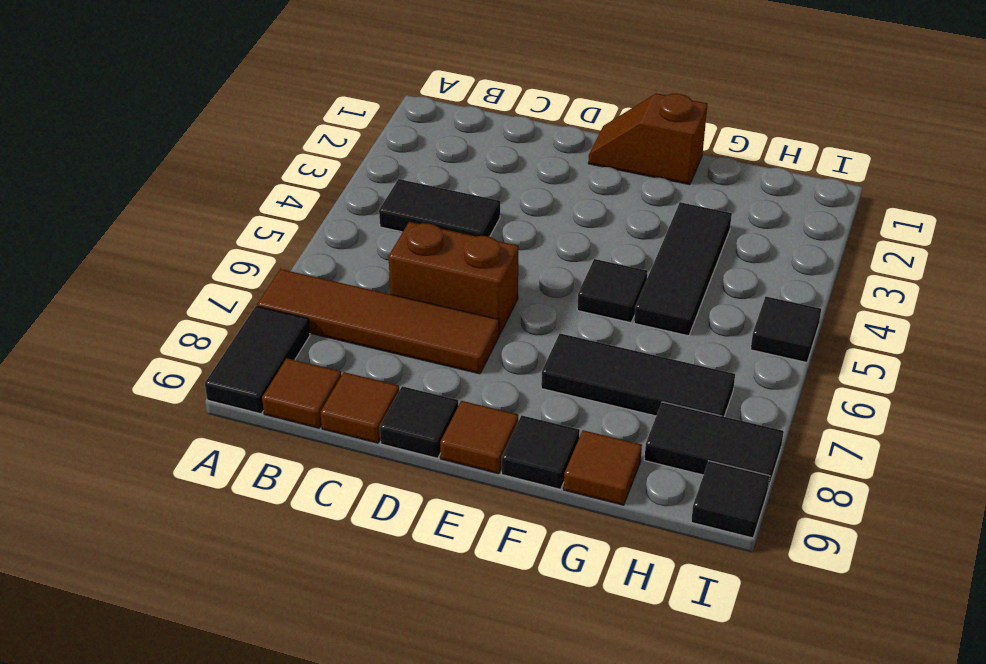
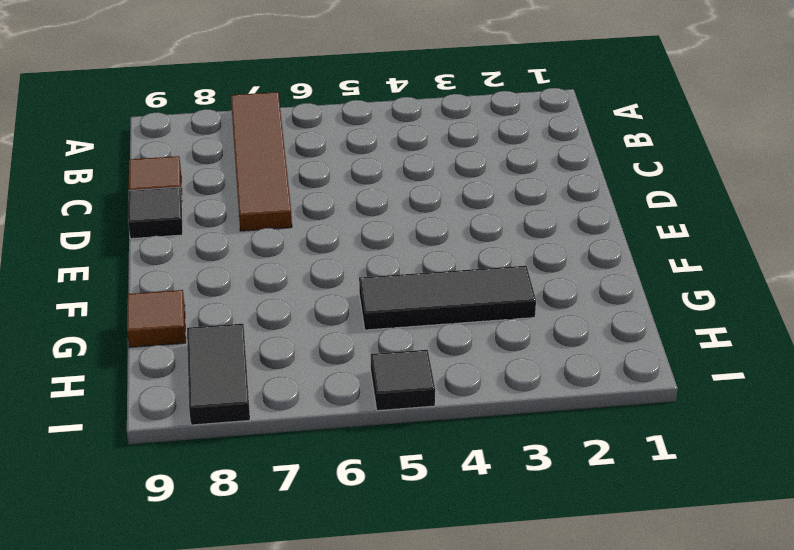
none -> black tile A8:A9 level 1
none -> black tile B4:C4 level 1
none -> brown tile B9 level 1

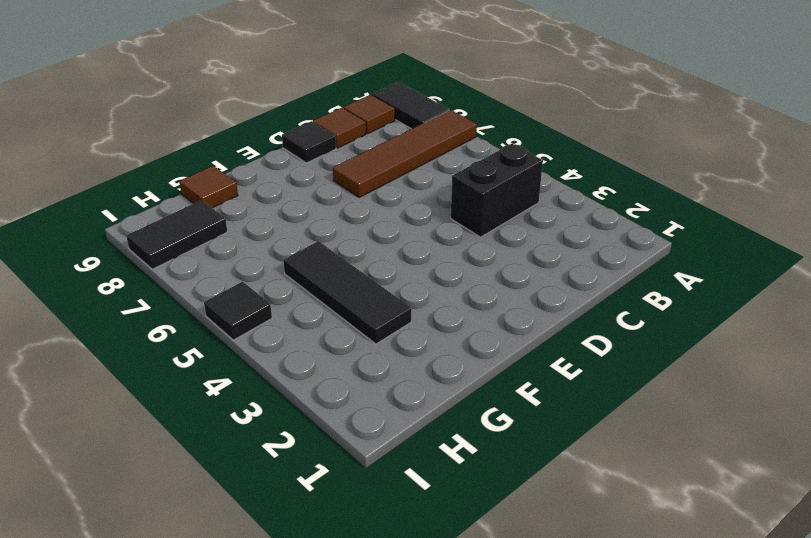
black brick B4:C4 level 1 -> black tile B4:C4 level 1
none -> brown brick C6:D6 level 1
none -> brown slope E1:F1 level 1 top F
none -> brown tile E9 level 1

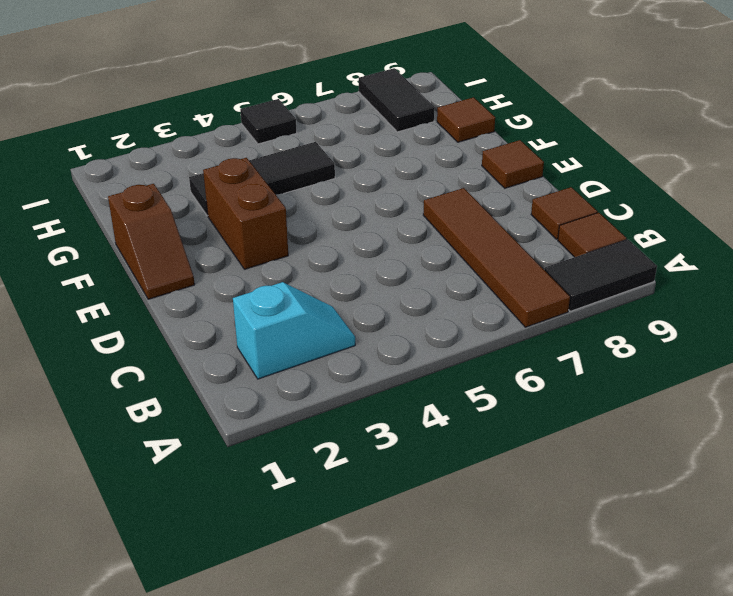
cyan slope B2:B3 level 1 top 2 -> none
brown brick E3:F3 level 1 -> brown brick C6:D6 level 1
none -> black tile B4:C4 level 1
none -> black tile D9 level 1
none -> black tile F5 level 1

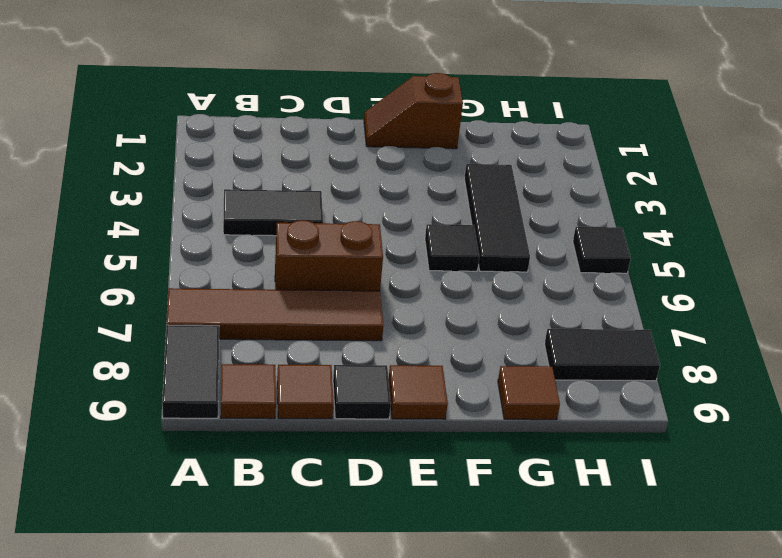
none -> black tile F7:H7 level 1
none -> black tile F9 level 1
none -> black tile I9 level 1

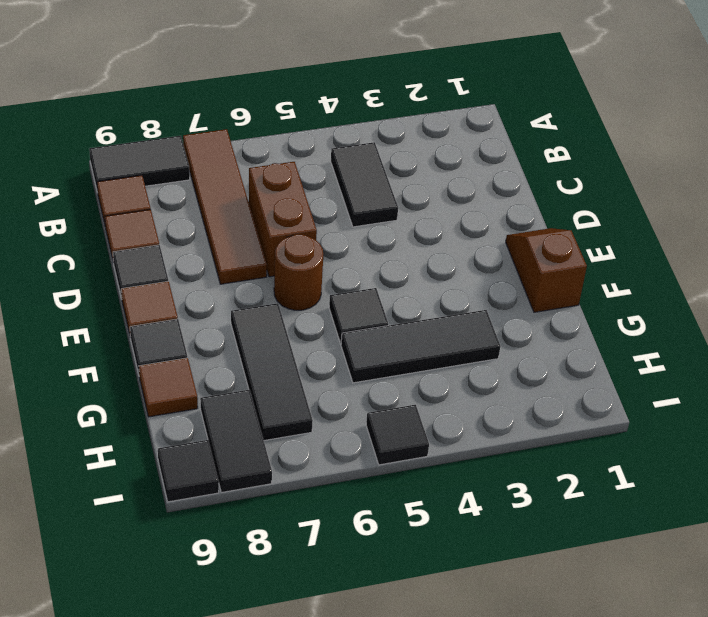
brown round brick E6 level 1 -> none

